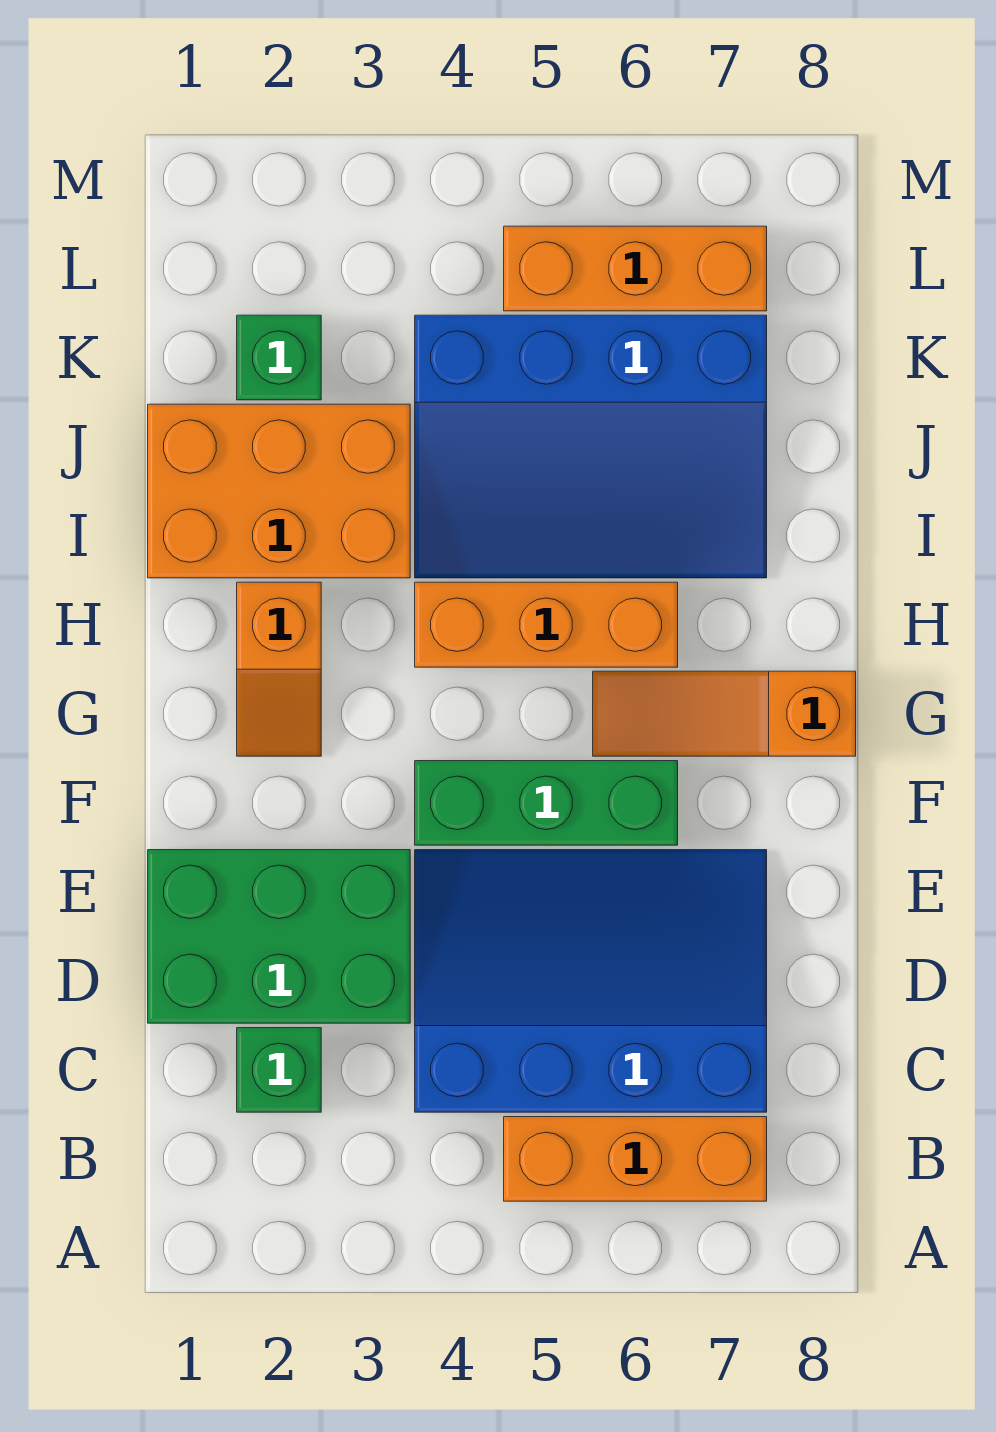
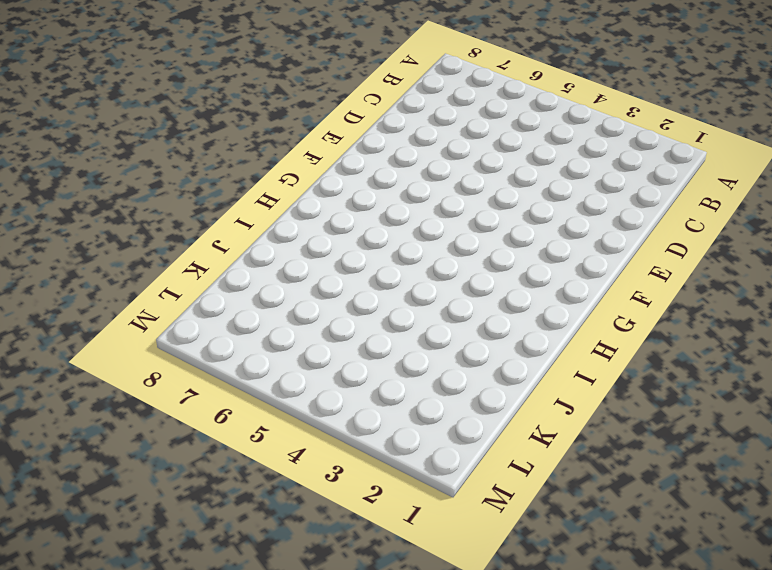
none -> orange brick B5:B7 level 1
none -> green brick C2 level 1
none -> blue slope C4:E7 level 1 top C

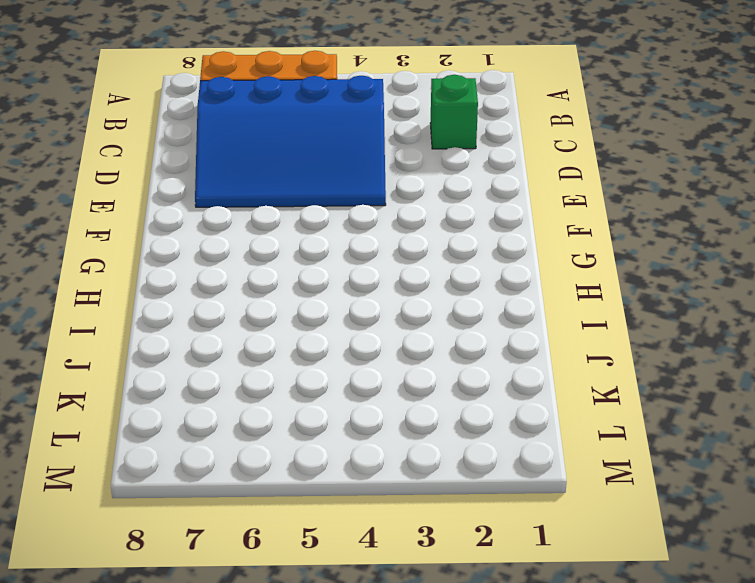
none -> green brick D1:E3 level 1
none -> green brick F4:F6 level 1
none -> orange slope G2:H2 level 1 top H

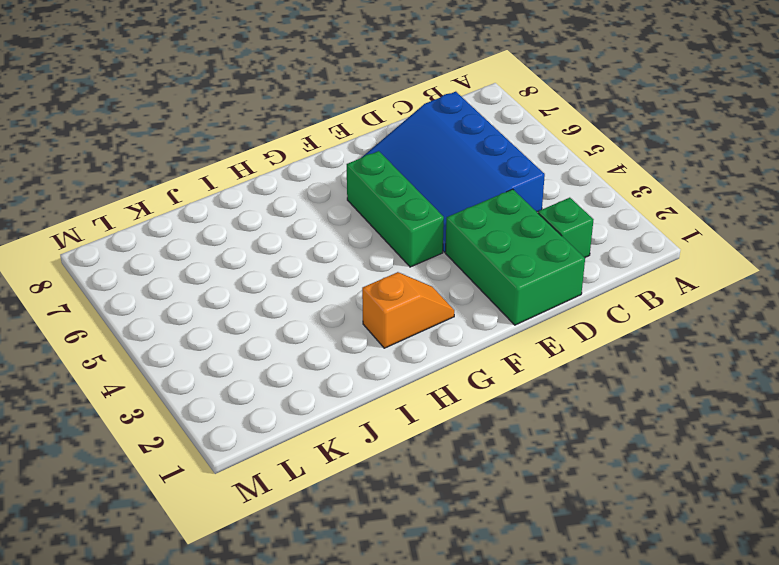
none -> orange brick B5:B7 level 1
none -> orange slope G6:G8 level 1 top 8
none -> orange brick H4:H6 level 1

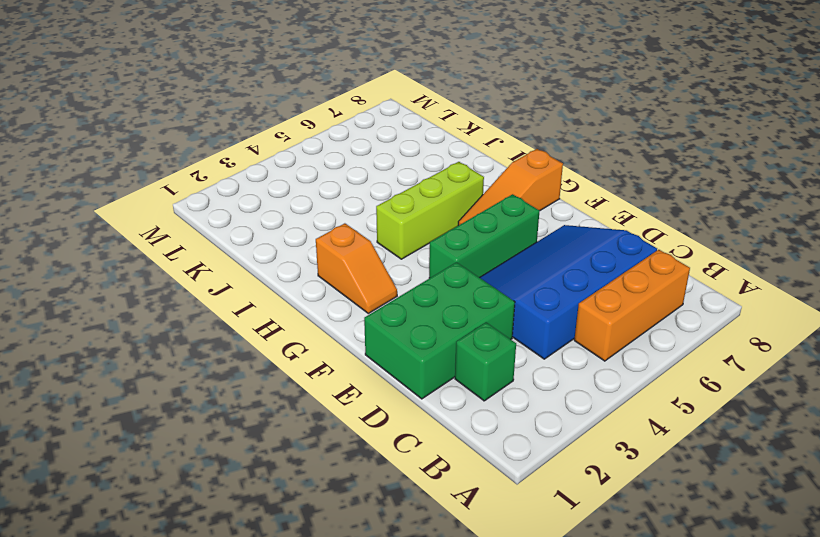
lime brick H4:H6 level 1 -> orange brick H4:H6 level 1
none -> orange brick I1:J3 level 1
none -> blue slope I4:K7 level 1 top K
none -> green brick K2 level 1

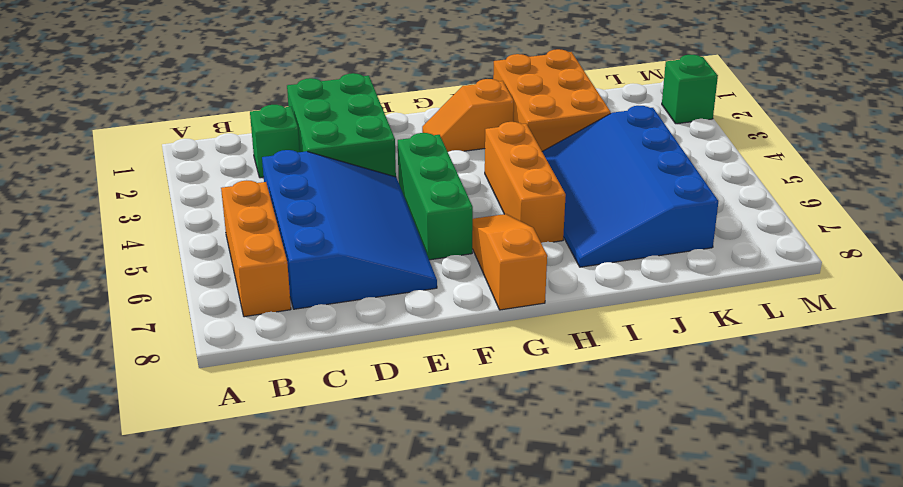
green brick M2 level 1 -> green brick K2 level 1
none -> orange brick L5:L7 level 1

